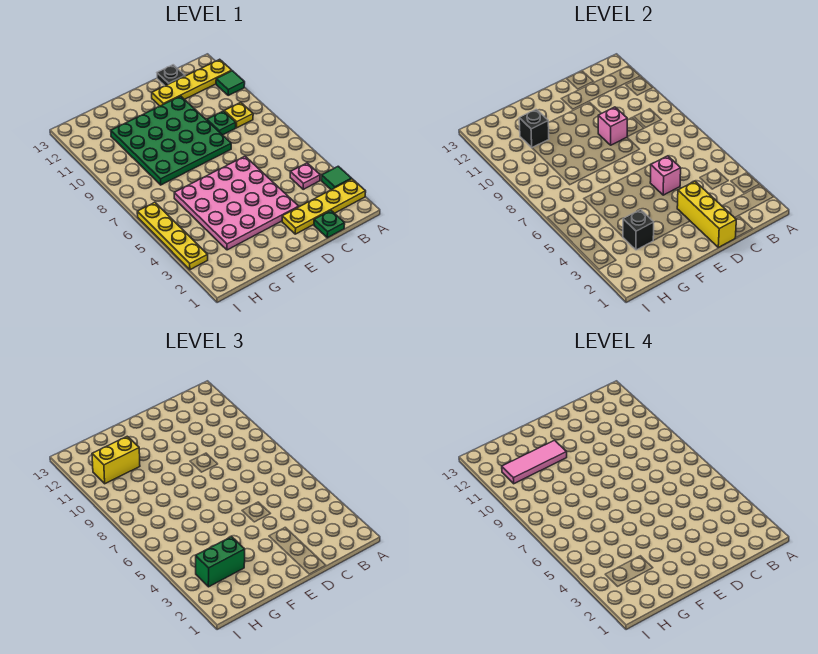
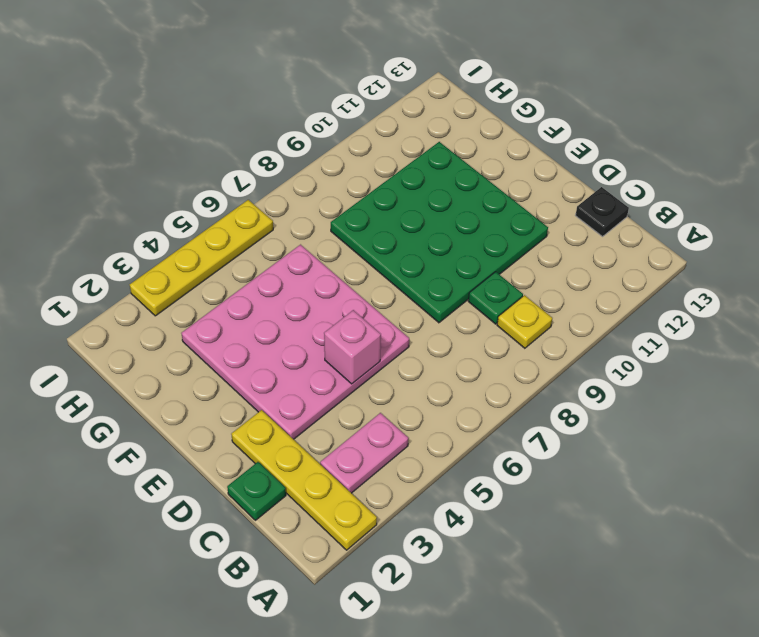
pink plate B3:B4 level 1 -> pink plate B4 level 1
none -> green tile A3 level 1
none -> green tile A11 level 1
none -> yellow plate A12:D12 level 1

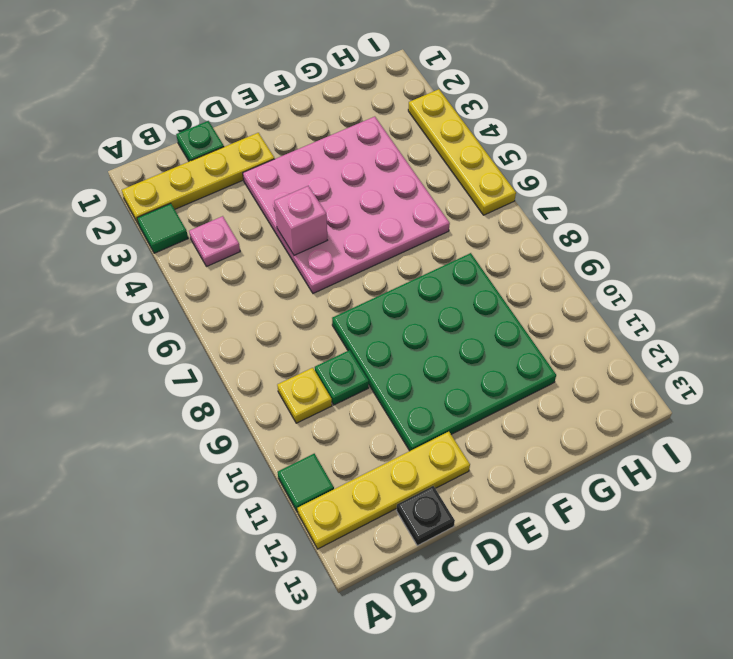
none -> yellow brick D1:D3 level 2
none -> pink brick D9 level 2
none -> black brick G3 level 2

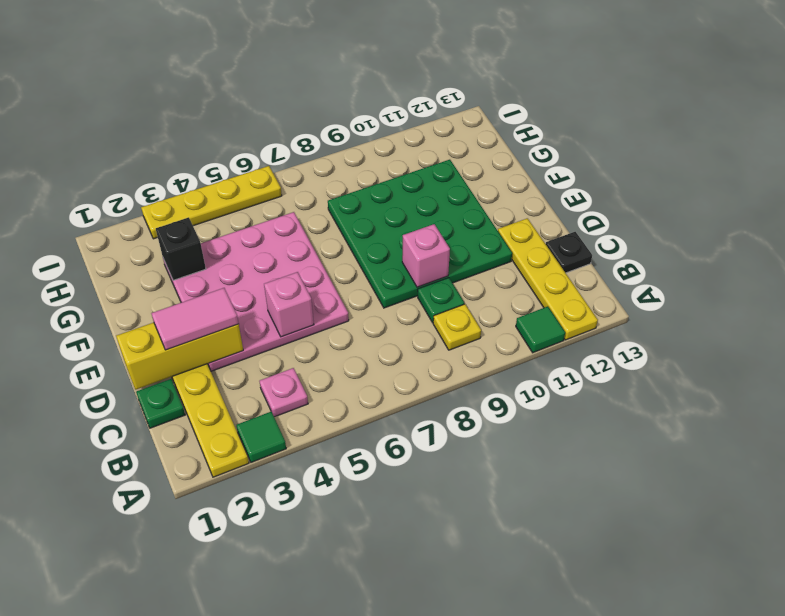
pink tile D2:D3 level 3 -> none
none -> black brick G11 level 2
none -> green brick G3:H3 level 3
none -> yellow brick G11:H11 level 3

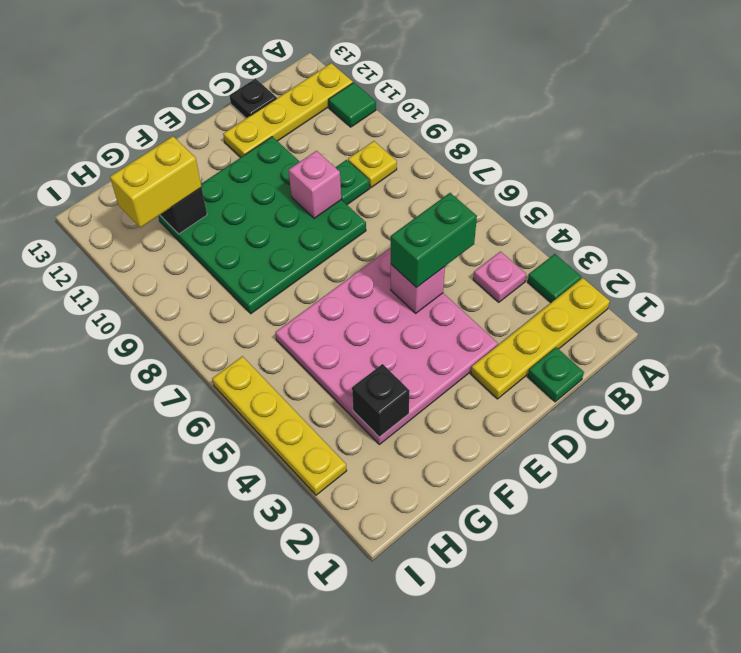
green brick C5:D5 level 3 -> green brick G3:H3 level 3
none -> yellow brick D1:D3 level 2
none -> pink tile F11:H11 level 4

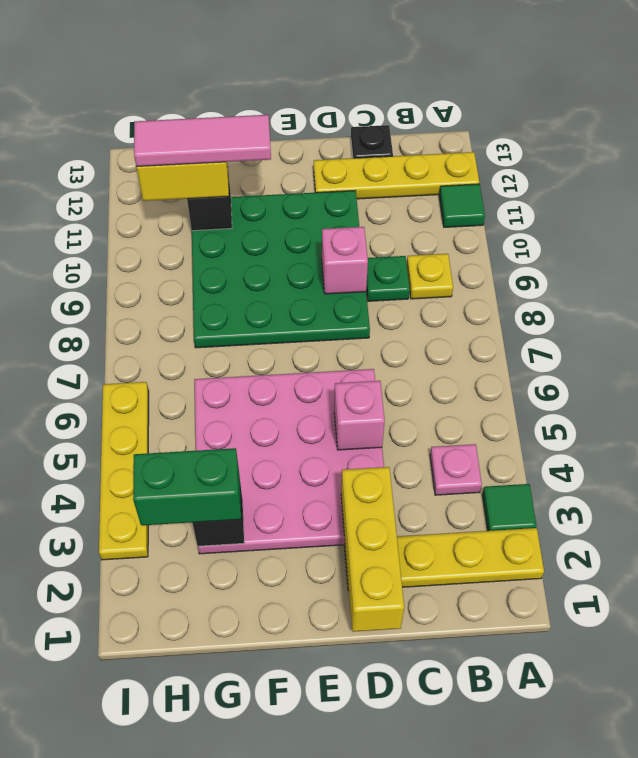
none -> green plate C1 level 1

